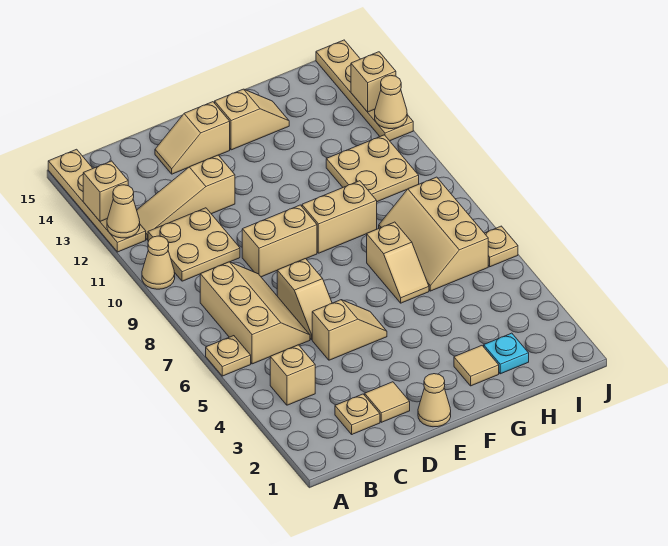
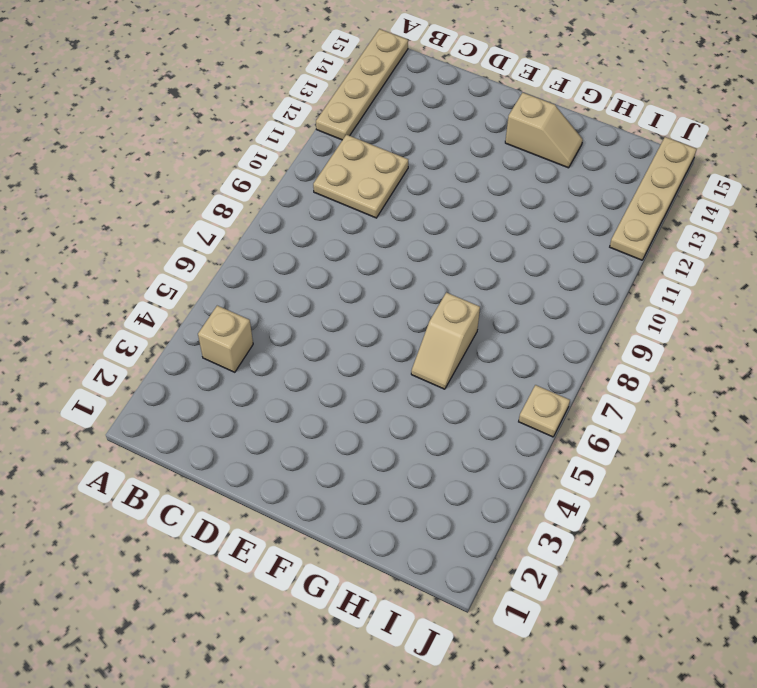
none -> tan plate A6 level 1
none -> tan cone A10 level 1
none -> tan slope B6:C8 level 1 top B

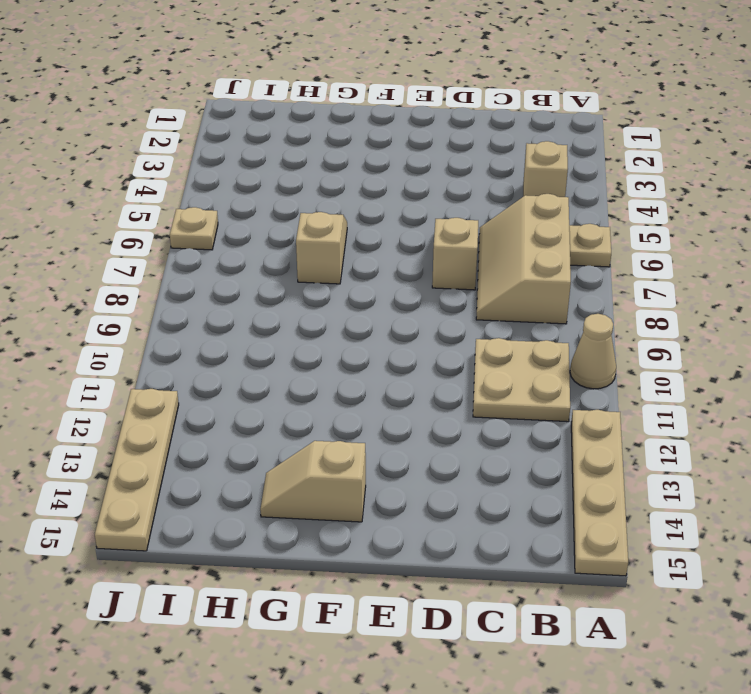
none -> tan slope B12:D12 level 1 top D
none -> tan plate C2 level 1
none -> tan tile D2 level 1

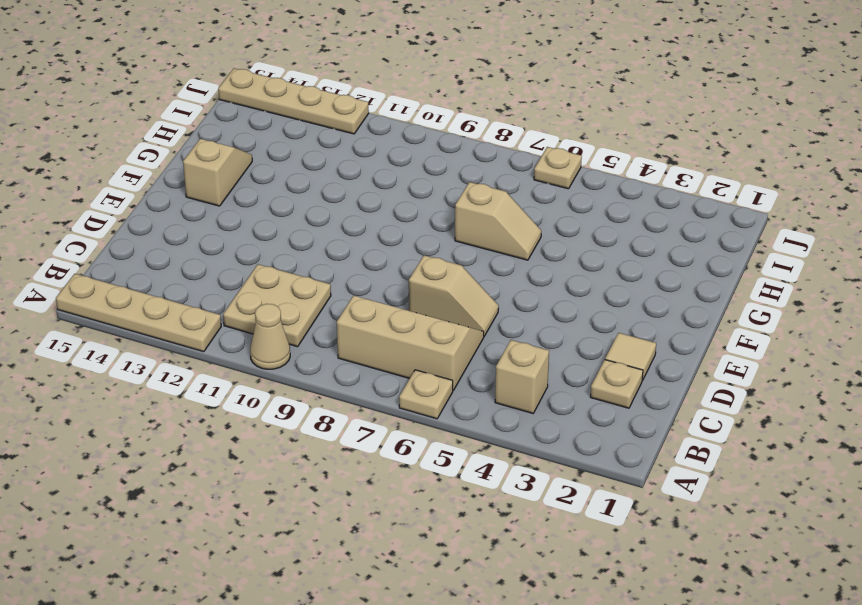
none -> tan slope B12:D12 level 1 top D
none -> tan slope D5:E5 level 1 top D
none -> tan brick D9:E9 level 1

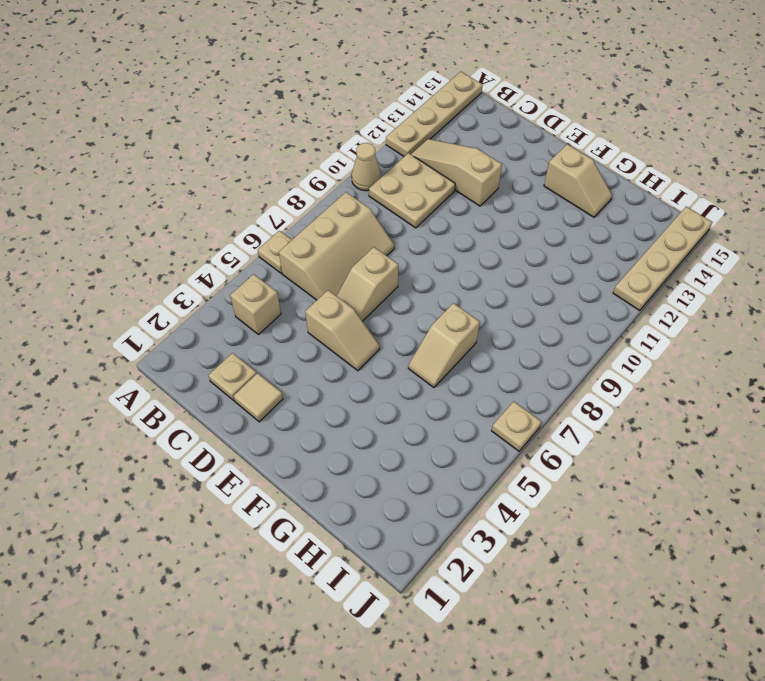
none -> tan brick D9:E9 level 1
none -> tan slope D14:E14 level 1 top E
none -> tan cone E1 level 1

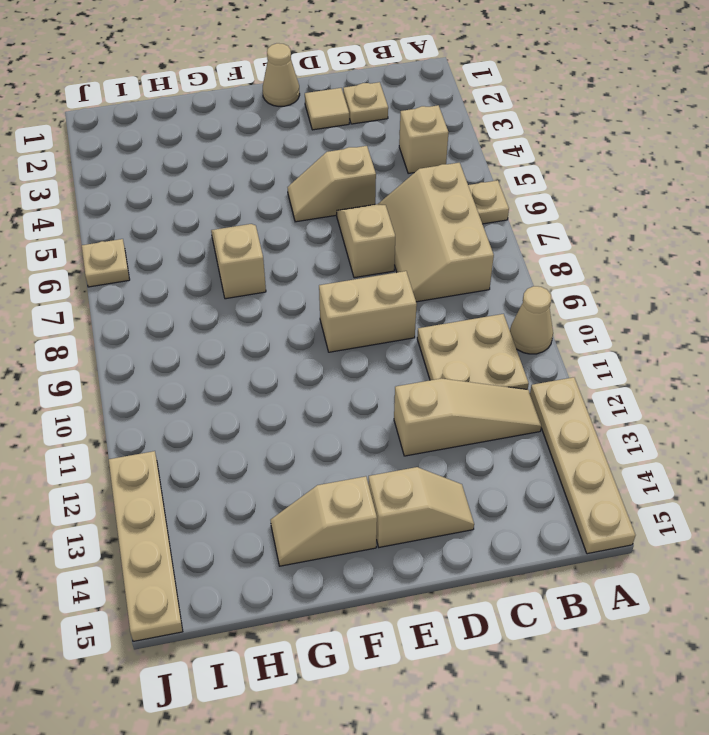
none -> tan brick F9:G9 level 1
none -> tan tile G2 level 1
none -> cyan plate H2 level 1

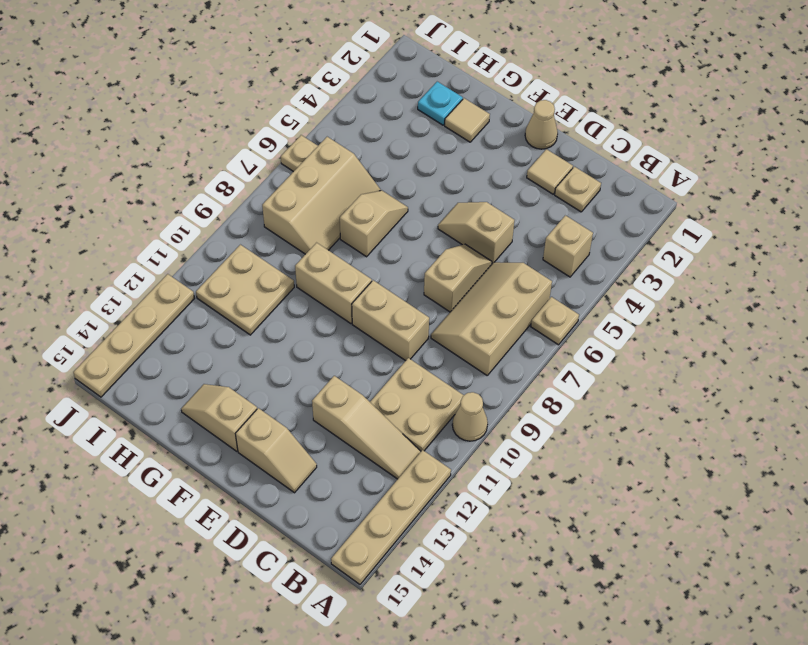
none -> tan cone A12 level 2
none -> tan brick A13 level 2
none -> tan cone J12 level 2

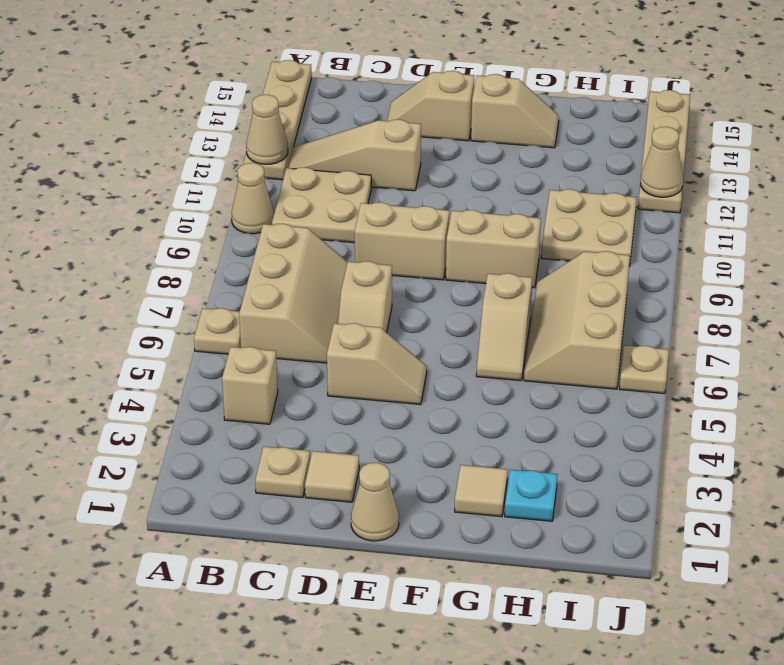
none -> tan brick A13 level 2
none -> tan brick J13 level 2

